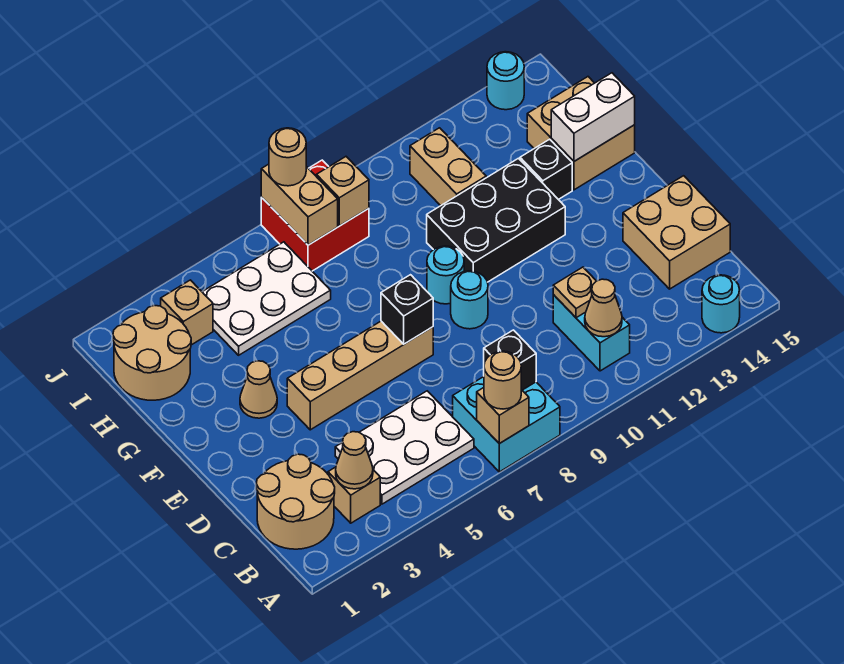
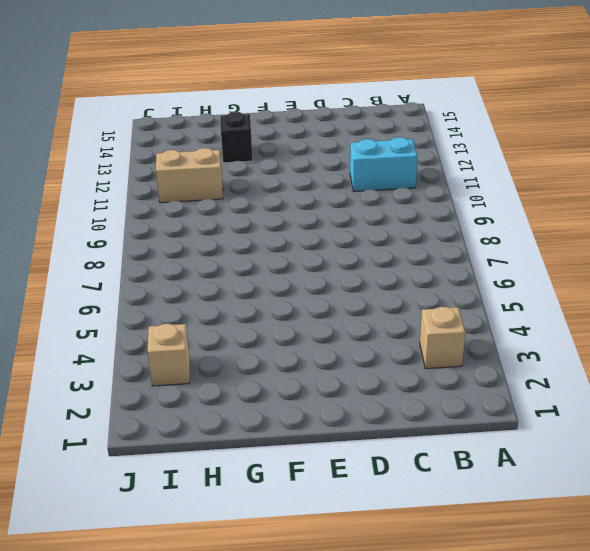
none -> cyan brick A7:B8 level 1
none -> cyan round brick A14 level 1
none -> tan round brick B1:C2 level 1
none -> white plate B4:C6 level 1

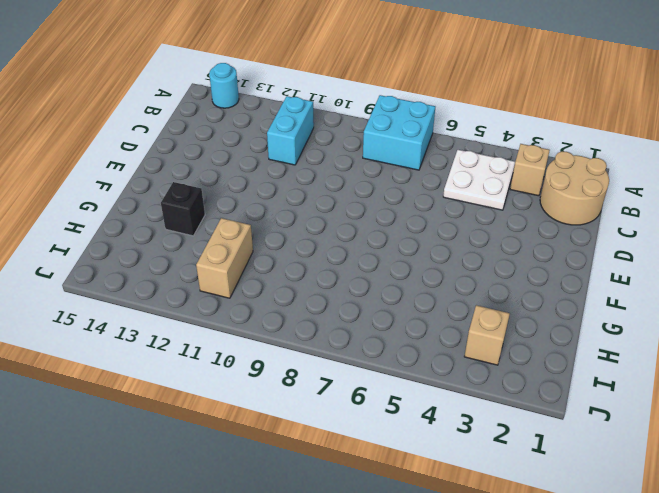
white plate B4:C5 level 1 -> white plate B4:C6 level 1
none -> tan brick C14:D15 level 1
none -> tan brick E4:E7 level 1
none -> cyan round brick E9 level 1
none -> tan cone F3 level 1

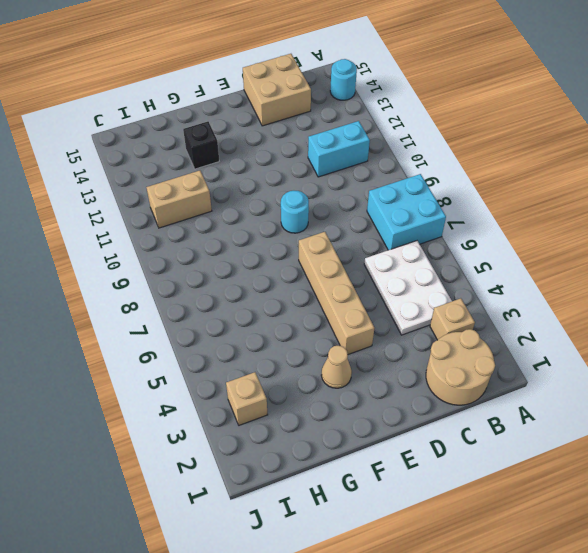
none -> cyan round brick F9 level 1
none -> black brick F10:G12 level 1
none -> tan brick G14:H15 level 1
none -> tan round brick H1:I2 level 1

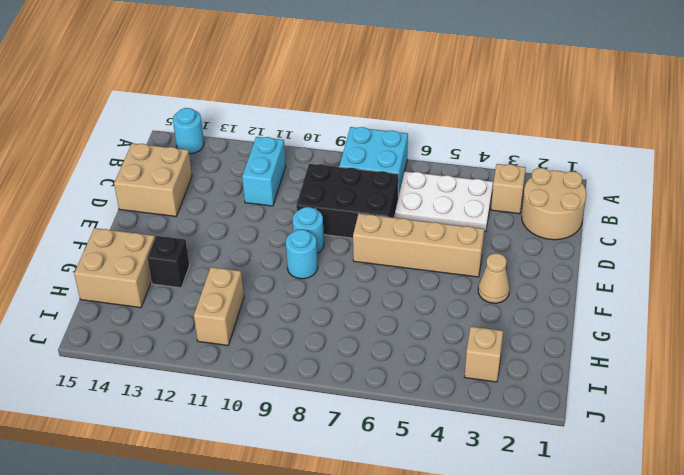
black brick C7:D9 level 1 -> black brick F10:G12 level 1
none -> tan round brick H1:I2 level 1
none -> white plate H4:I6 level 1
none -> red brick I7:J8 level 1
none -> cyan round brick J14 level 1

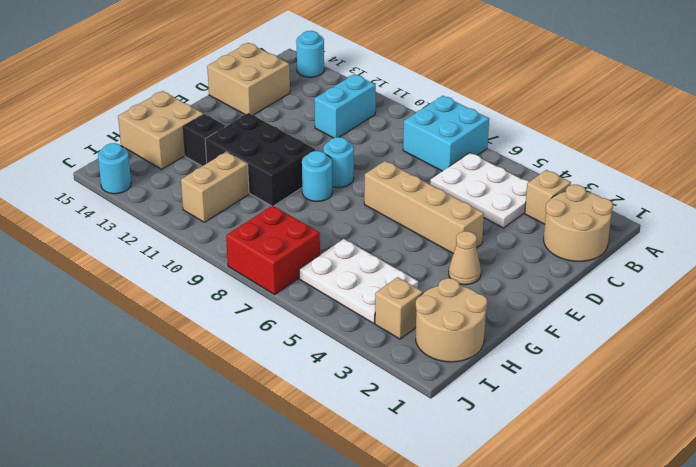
none -> tan brick A7 level 2
none -> tan cone B3 level 2
none -> black brick B8 level 2
none -> tan cone B11 level 2

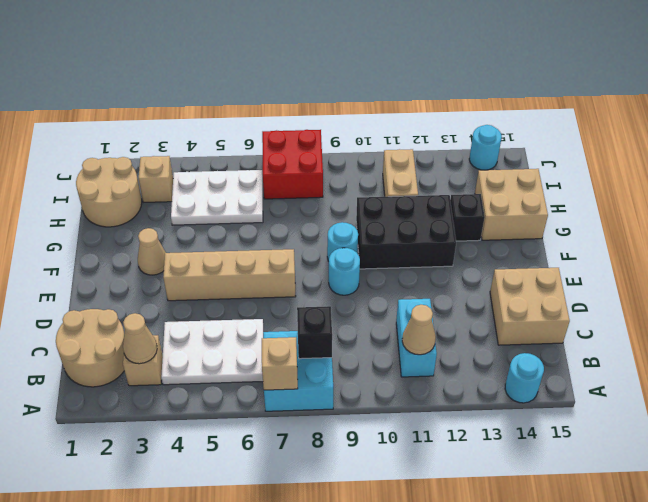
none -> tan plate C11 level 2
none -> black brick E7 level 2
none -> white brick G14:G15 level 2
none -> tan brick I7:J7 level 2

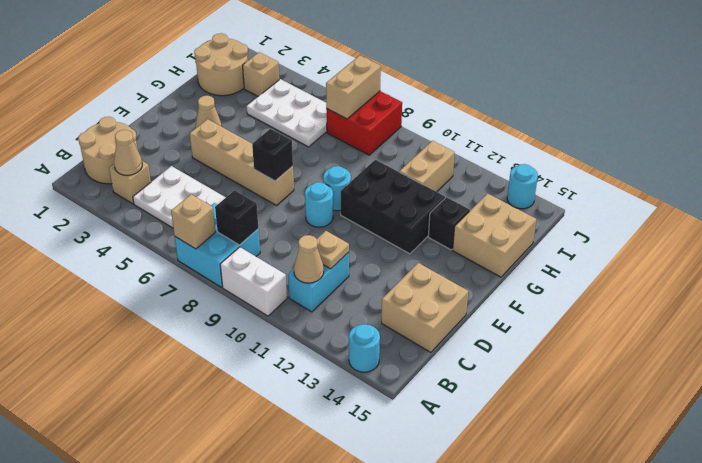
white brick A9:A10 level 1 -> white brick G14:G15 level 2
none -> tan brick I8 level 2
none -> tan round brick A7 level 3
none -> tan round brick J7 level 3

